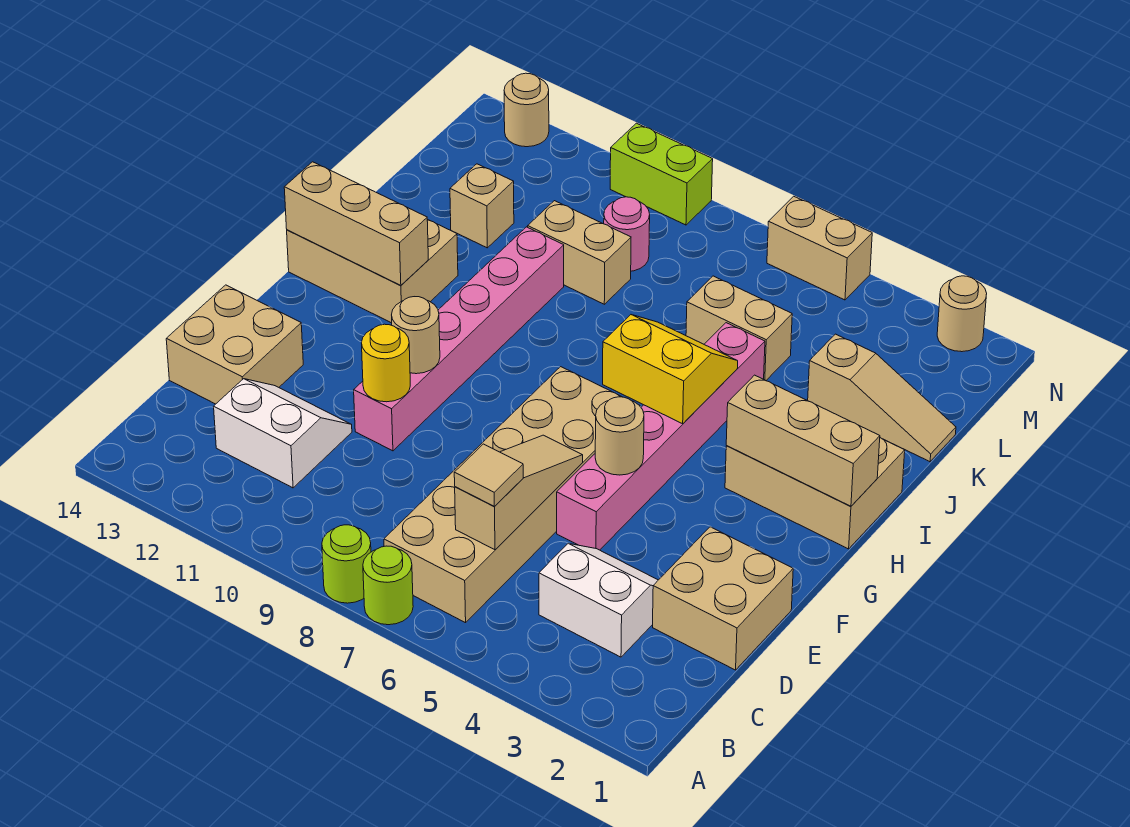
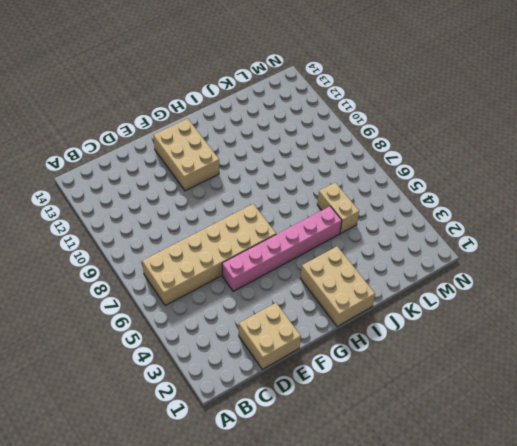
tan brick F11:G13 level 1 -> tan brick H12:I14 level 1
none -> lime round brick A7 level 1
none -> lime round brick A8 level 1
none -> white slope C3:D4 level 1 top C

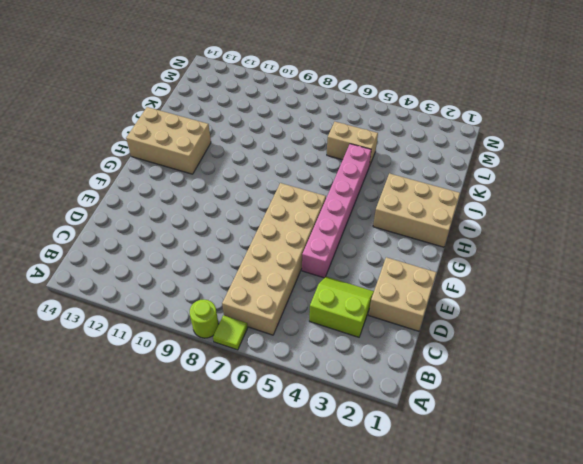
lime tile A7 level 1 -> lime round brick A7 level 1
lime slope C3:D4 level 1 top C -> white slope C3:D4 level 1 top C
none -> white slope C11:D12 level 1 top C
none -> tan brick D13:E14 level 1
none -> pink brick E10:J10 level 1

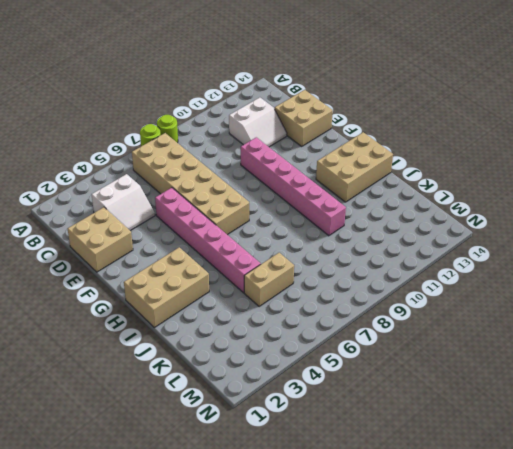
none -> tan slope K1:K3 level 1 top 3
none -> tan brick K9:K10 level 1
none -> tan brick K12 level 1

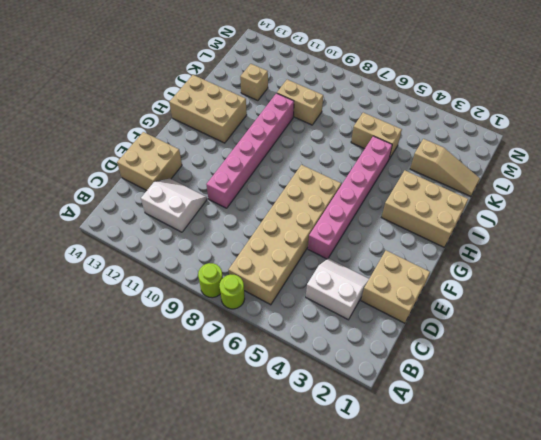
none -> pink round brick L9 level 1
none -> tan round brick N2 level 1
none -> tan brick N5:N6 level 1

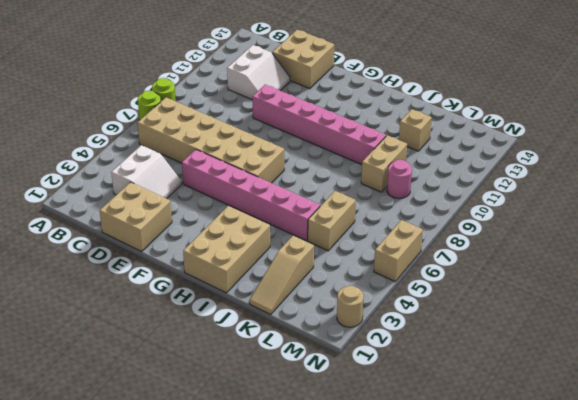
none -> tan brick H12:I14 level 1
none -> lime brick N9:N10 level 1
none -> tan round brick N13 level 1

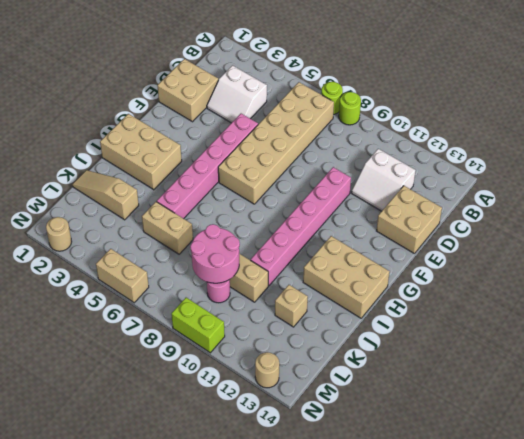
pink round brick K8:L9 level 2 -> none
none -> tan slope C6:E6 level 2 top C
none -> yellow round brick E10 level 2
none -> tan round brick F5 level 2

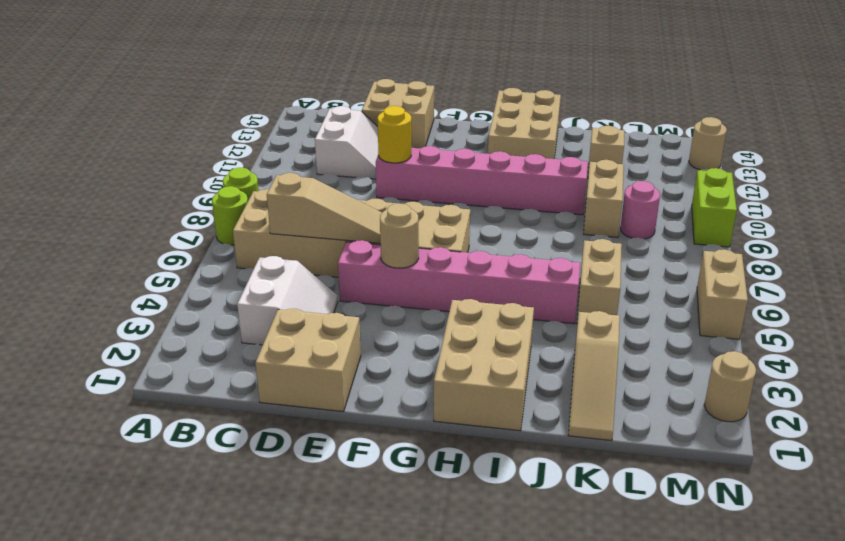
none -> tan round brick F10 level 2
none -> tan brick H1:H3 level 2
none -> yellow slope H5:I6 level 2 top H

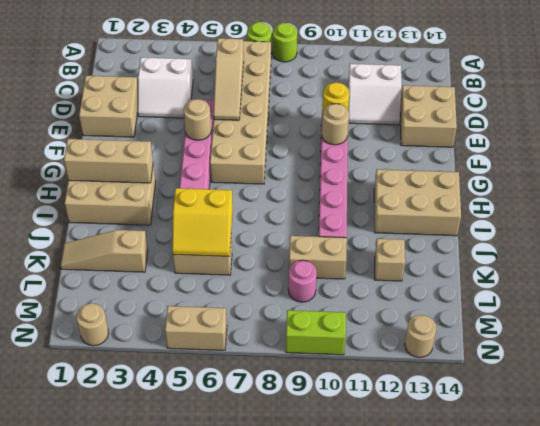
yellow slope J5:K6 level 2 top J -> yellow slope H5:I6 level 2 top H
none -> tan brick H12:H14 level 2
none -> tan tile C6 level 3

